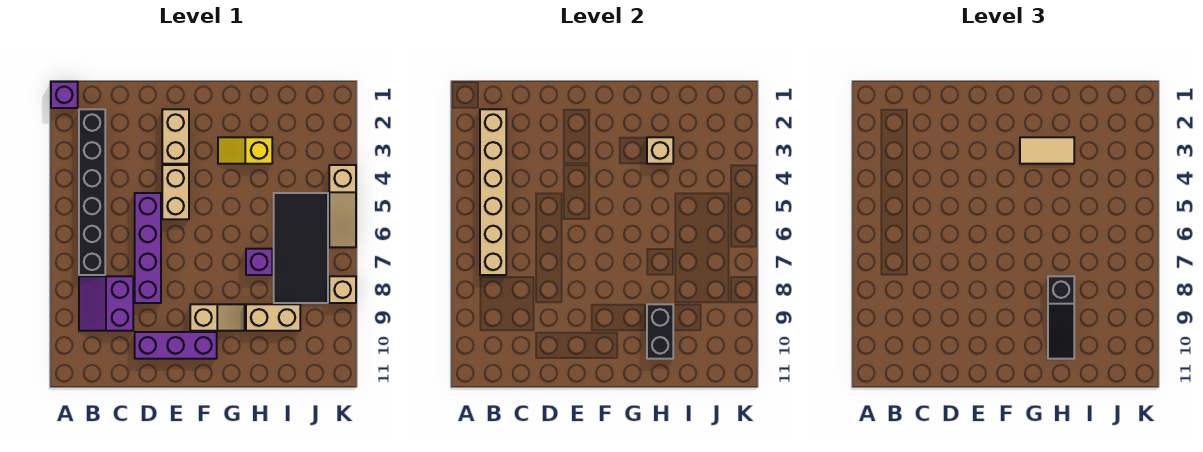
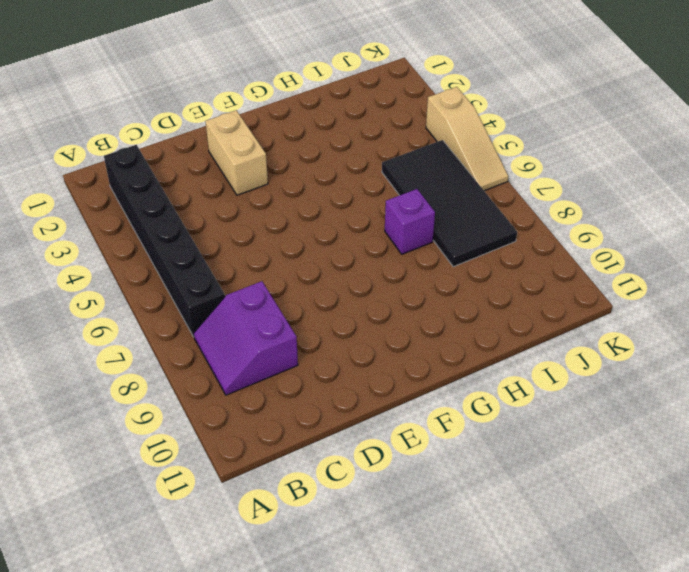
none -> purple brick A1 level 1
none -> purple brick D5:D8 level 1
none -> purple brick D10:F10 level 1

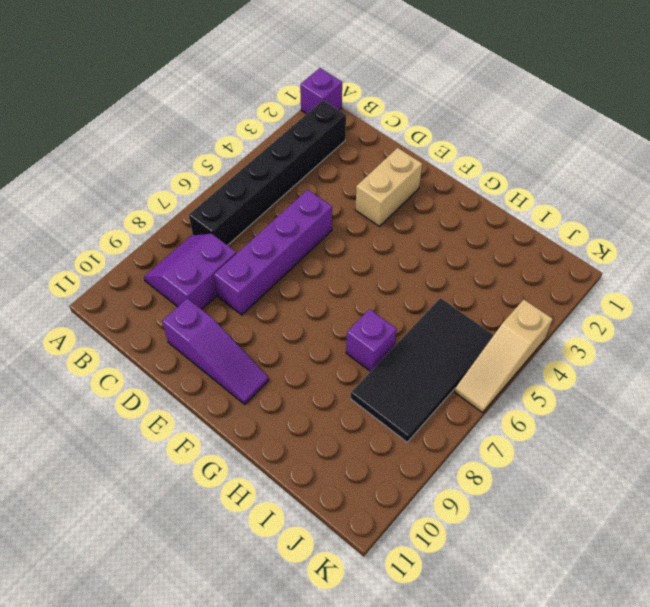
purple slope D10:F10 level 1 top D -> purple brick D10:F10 level 1
none -> tan brick E4:E5 level 1
none -> tan slope F9:G9 level 1 top F
none -> yellow slope G3:H3 level 1 top H

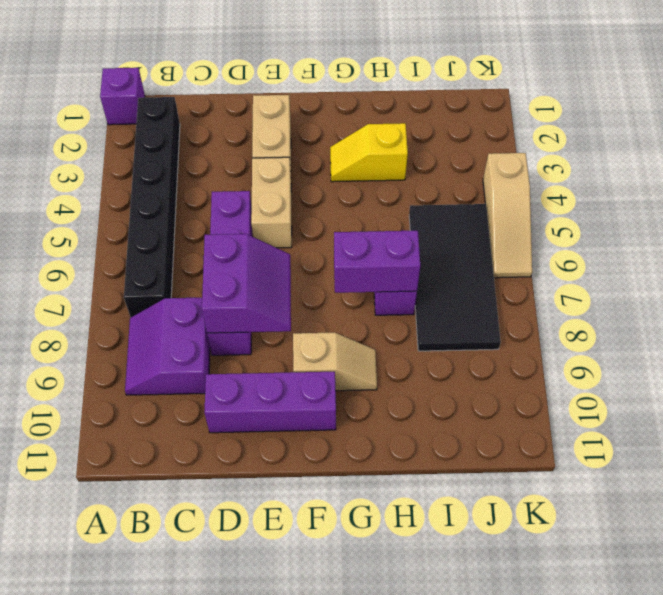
purple slope D7:E8 level 2 top D -> none
purple brick G7:H7 level 2 -> none
none -> tan brick H9:I9 level 1
none -> tan brick K8 level 1
none -> tan brick B2:B7 level 2

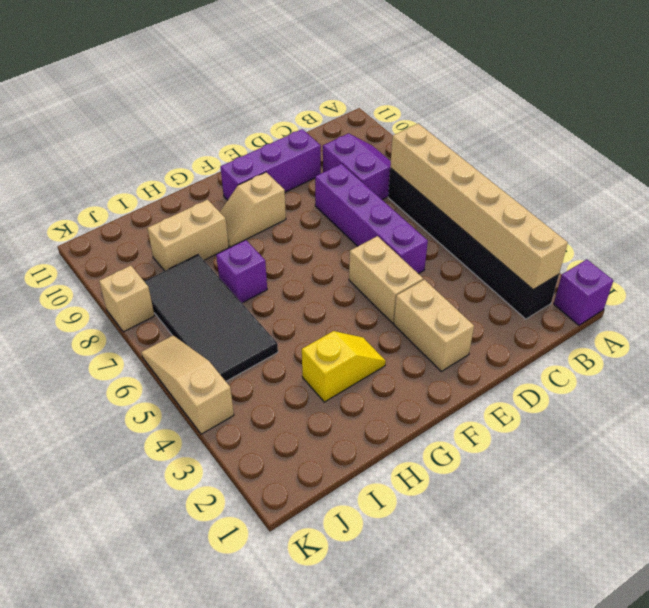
none -> tan brick H3 level 2
none -> black brick H9:H10 level 2
none -> tan tile G3:H3 level 3

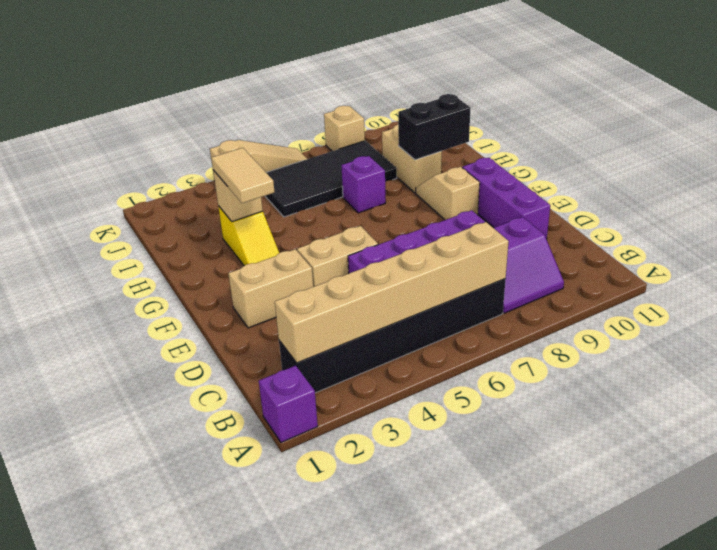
none -> black slope H8:H10 level 3 top 8

